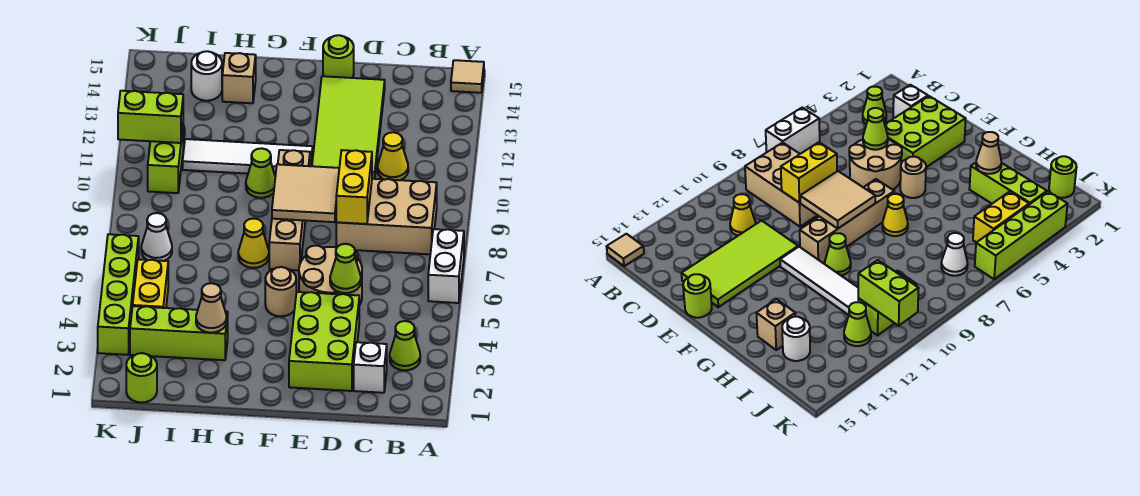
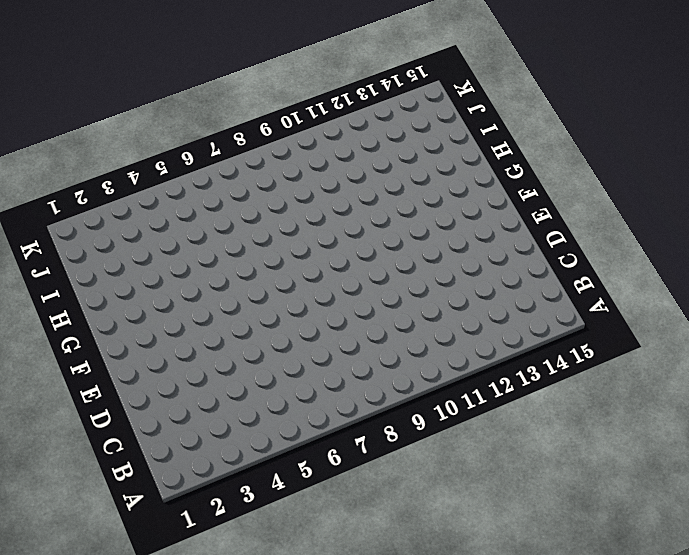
none -> white brick A6:A7 level 1
none -> tan tile A15 level 1
none -> lime cone B3 level 1

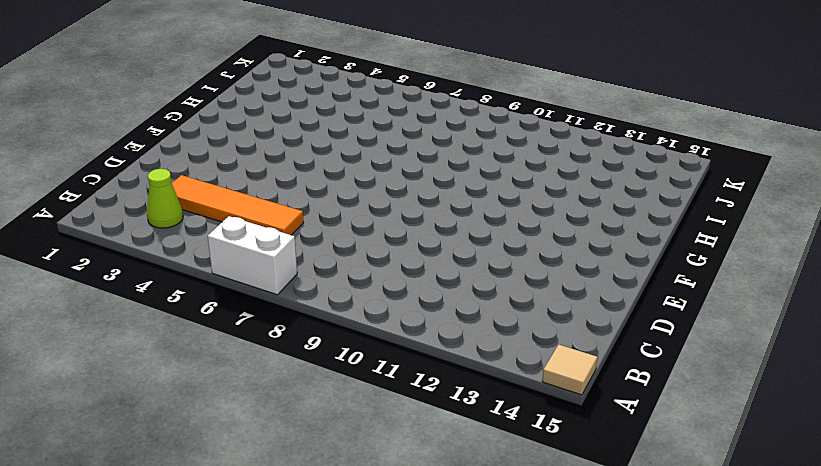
orange tile C3:C6 level 1 -> none
none -> tan brick B8:D9 level 1
none -> white brick C2 level 1
none -> yellow cone C11 level 1

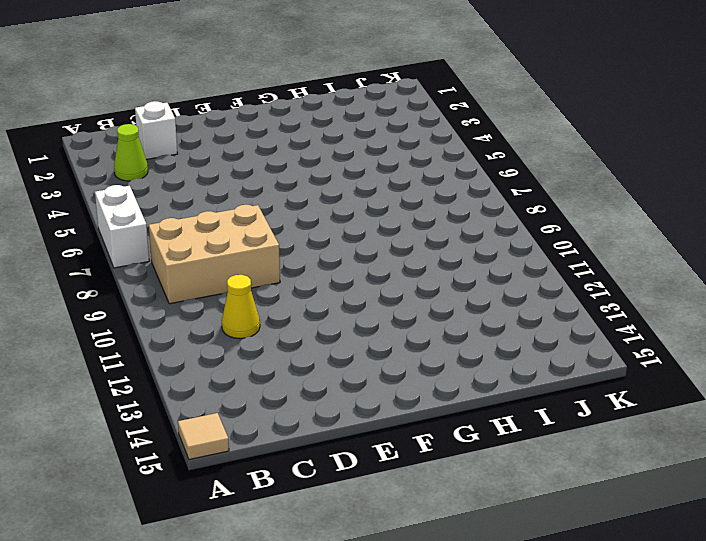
none -> lime brick D2:E4 level 1
none -> tan round brick D5:E6 level 1
none -> lime tile D11:E14 level 1

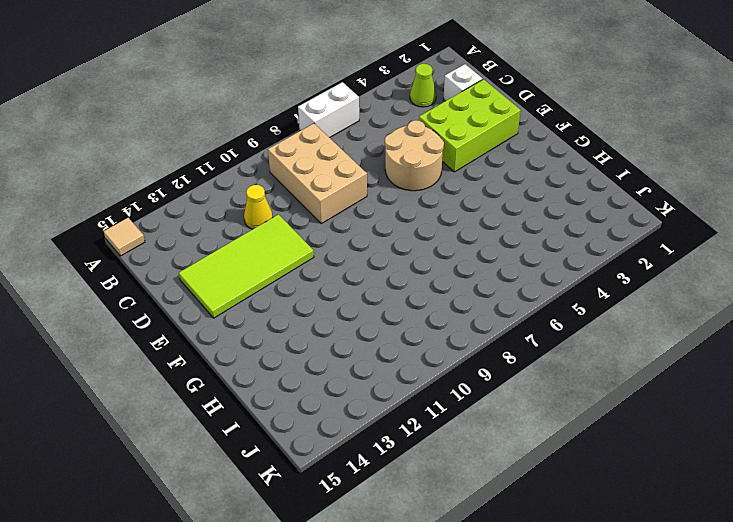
none -> lime round brick E15 level 1
none -> tan round brick F5 level 1
none -> tan brick F7:F10 level 1

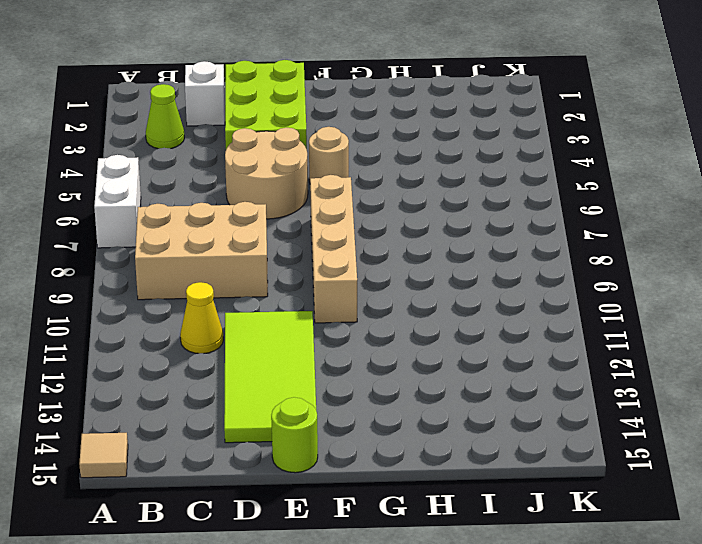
none -> white tile F11:I11 level 1
none -> yellow cone G7 level 1
none -> lime cone G10 level 1

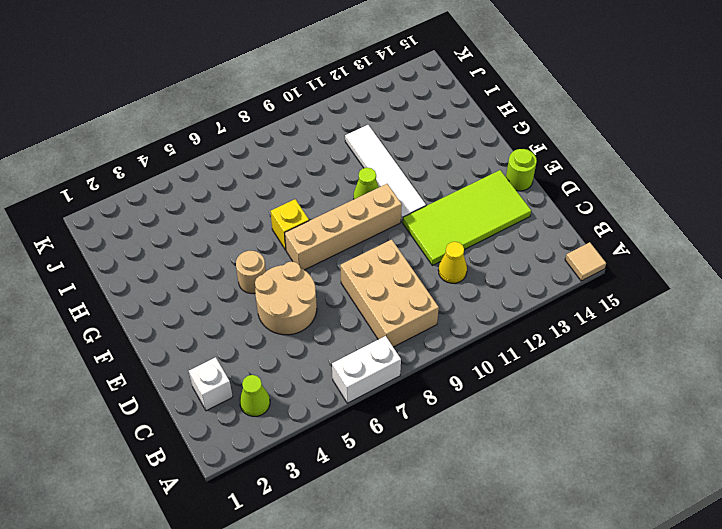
yellow brick G7 level 1 -> yellow cone G7 level 1
none -> lime brick D2:E4 level 1
none -> lime brick H3:J3 level 1
none -> tan brick H14 level 1

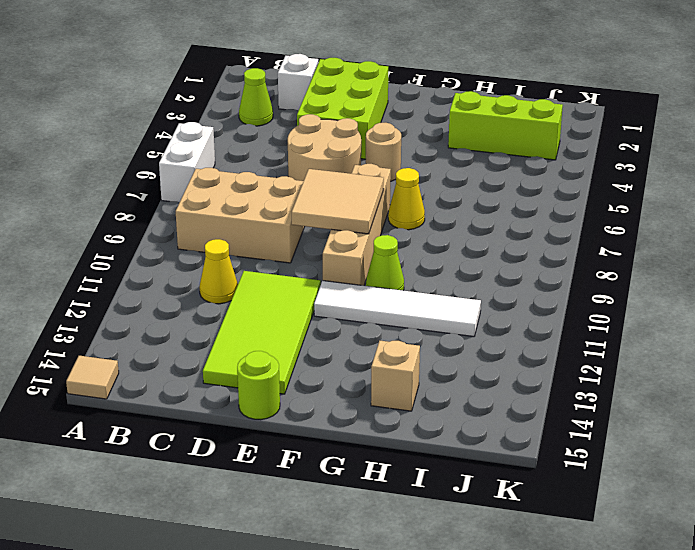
none -> white round brick I14 level 1
none -> lime round brick J1 level 1
none -> yellow brick J4:J5 level 1

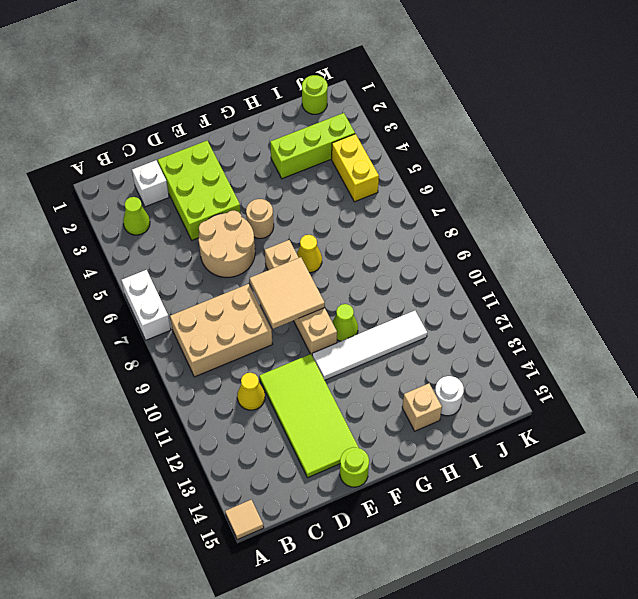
none -> white cone J7 level 1
none -> lime brick J10:J11 level 1
none -> lime cone J12 level 1

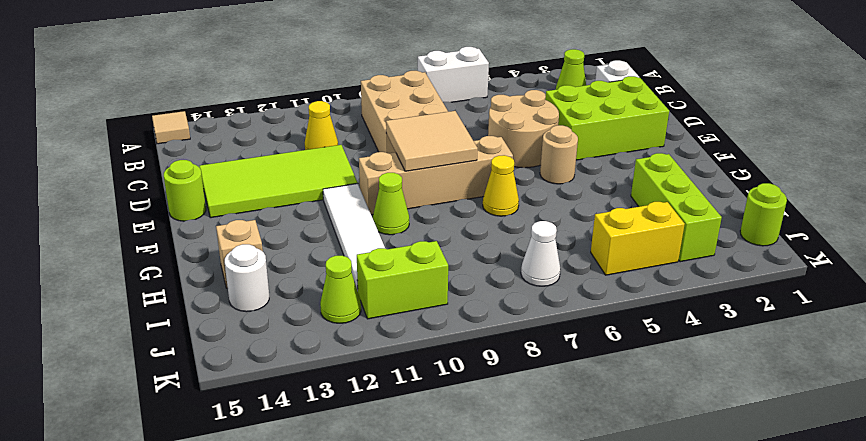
none -> lime brick K3:K6 level 1
none -> lime cone D5 level 2
none -> yellow brick D8:D9 level 2

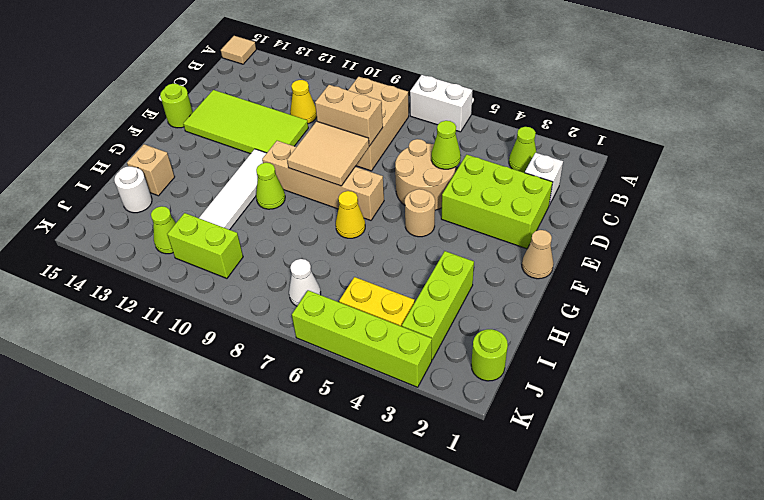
tan brick D8:D9 level 2 -> yellow brick D8:D9 level 2
tan cone F1 level 1 -> tan cone H3 level 2
none -> lime brick J11:K11 level 2

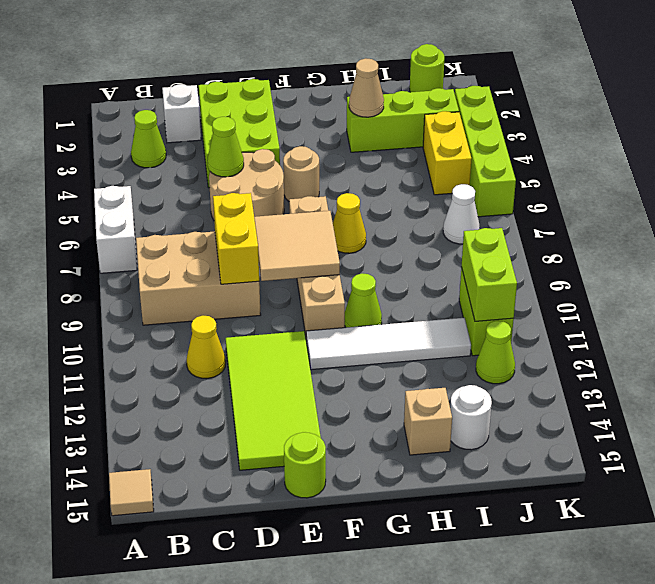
lime brick J10:J11 level 2 -> lime brick J11:K11 level 2

